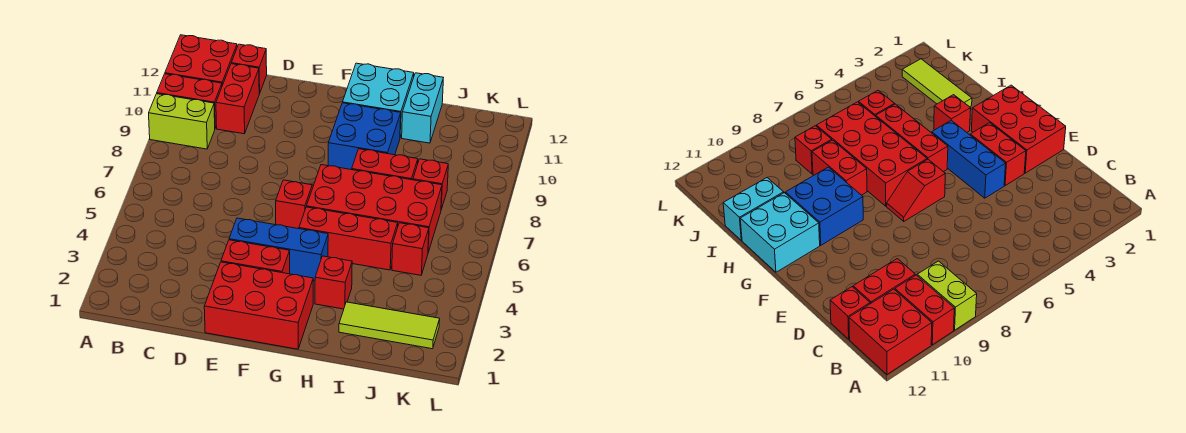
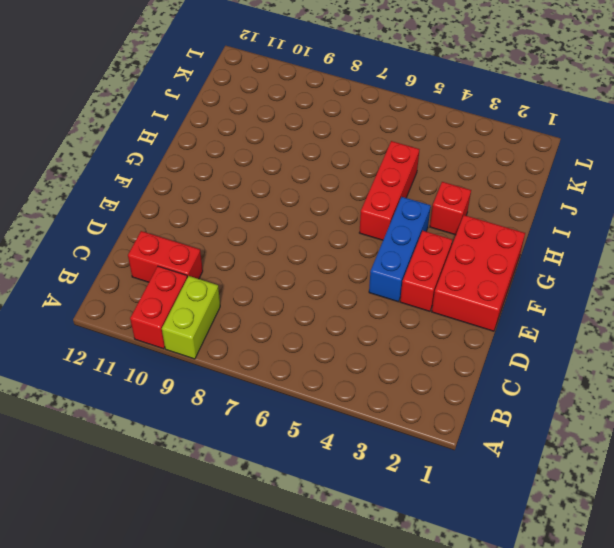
none -> red brick A11:B12 level 1
none -> red brick C12 level 1
none -> red slope F6:F7 level 1 top 6

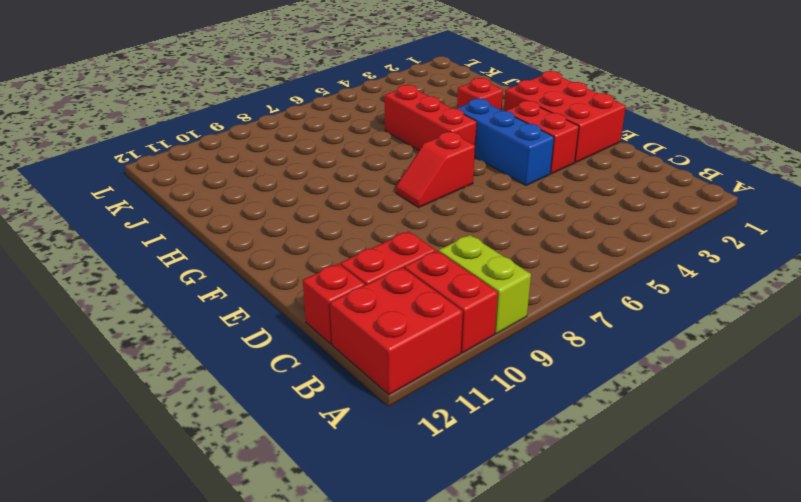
none -> red brick G6:J7 level 1
none -> blue brick G9:H10 level 1
none -> cyan brick G11:H12 level 1

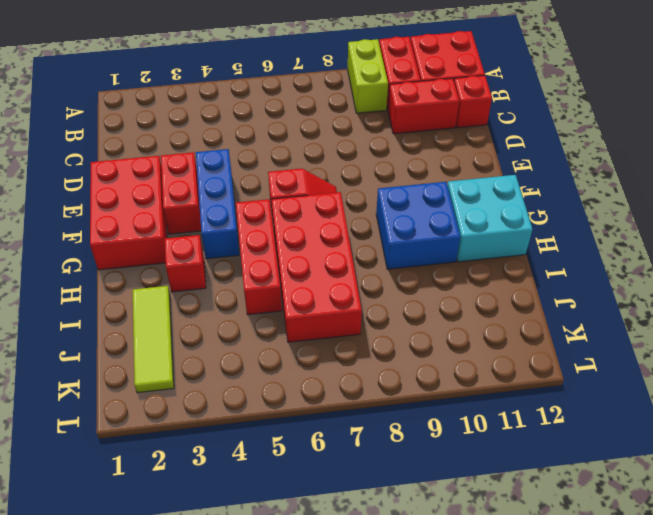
none -> red brick H8:I8 level 1
none -> cyan brick I11:I12 level 1
none -> red brick J5 level 1

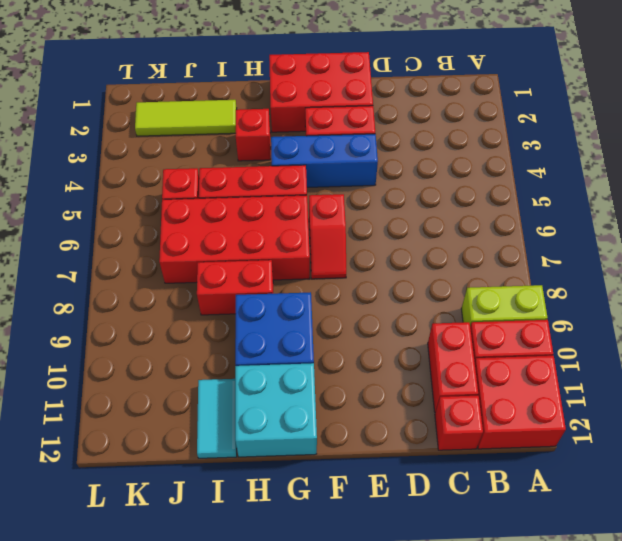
cyan tile I11:I12 level 1 -> cyan brick I11:I12 level 1
none -> red brick J8 level 1

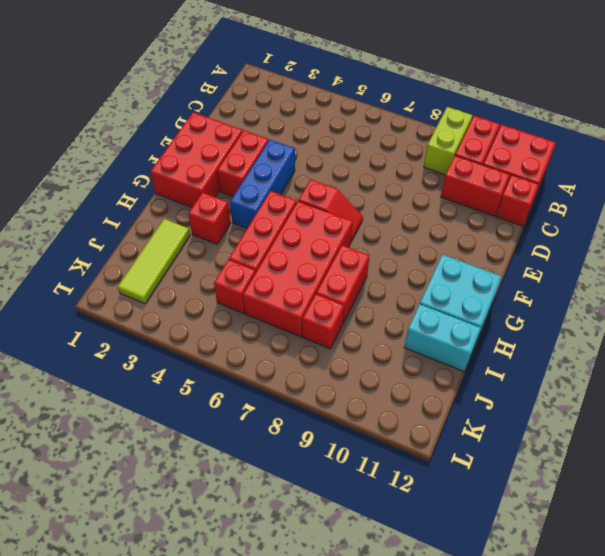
none -> blue brick G9:H10 level 1

